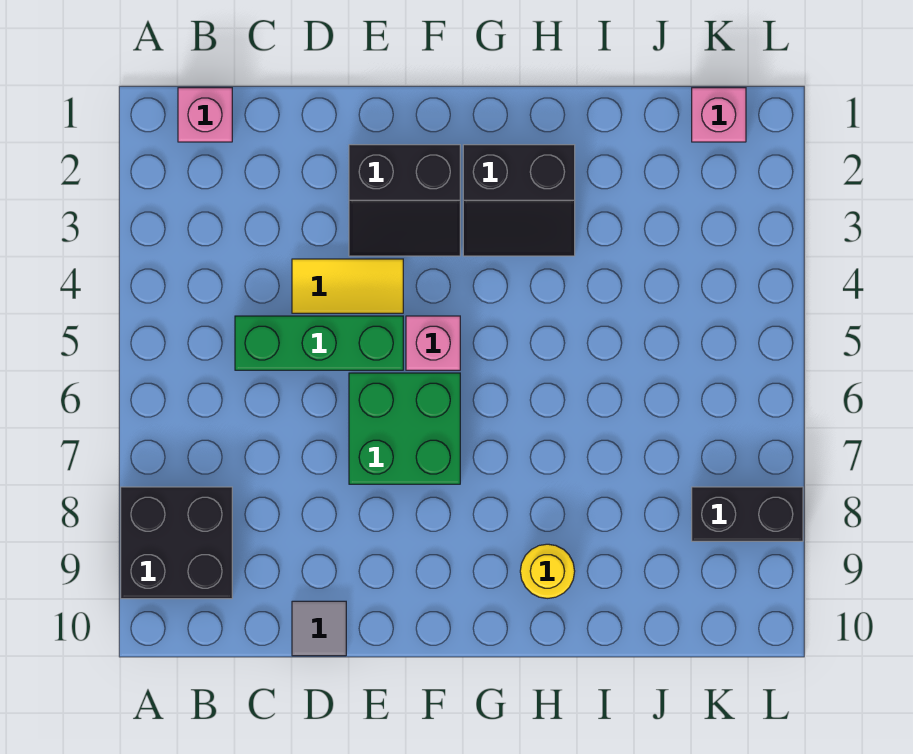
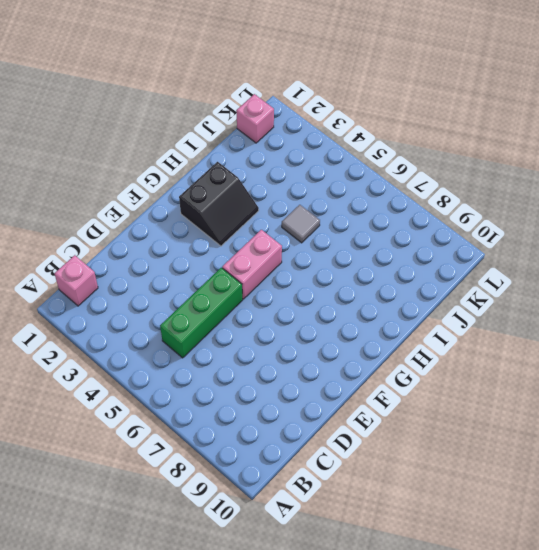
pink brick F5:G5 level 1 -> pink brick F5 level 1
grey tile I5 level 1 -> grey tile D10 level 1
none -> black brick A8:B9 level 1
none -> yellow tile D4:E4 level 1
none -> black slope E2:F3 level 1 top 2

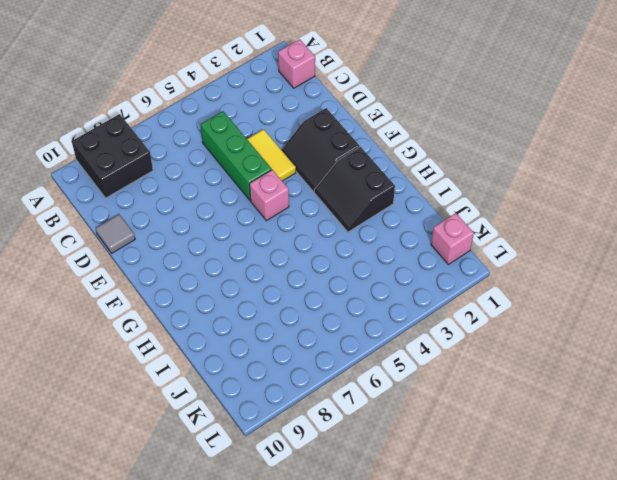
none -> green brick E6:F7 level 1
none -> yellow round brick H9 level 1
none -> black brick K8:L8 level 1

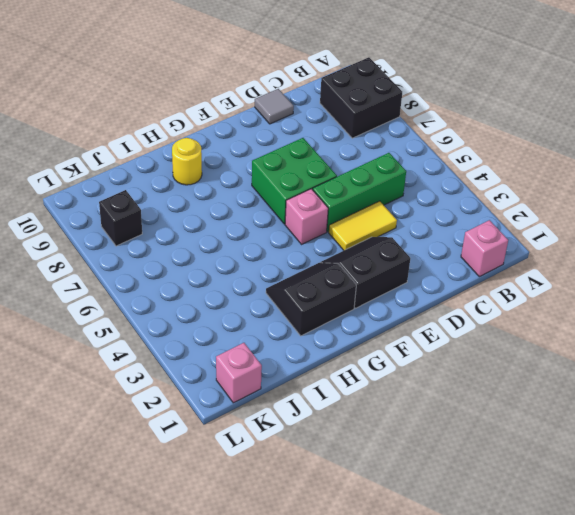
black brick K8 level 1 -> black brick K8:L8 level 1

